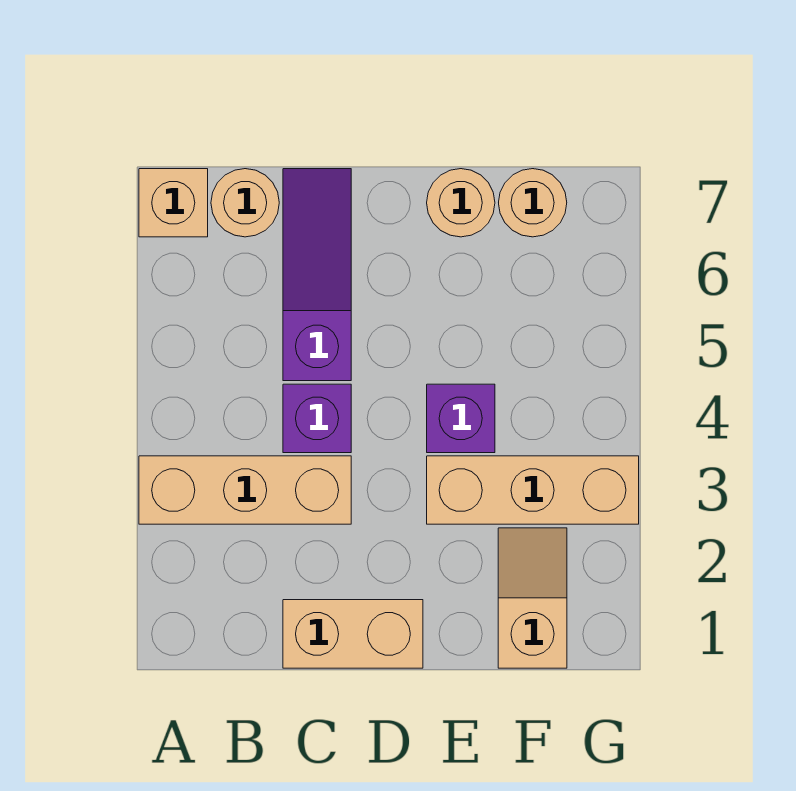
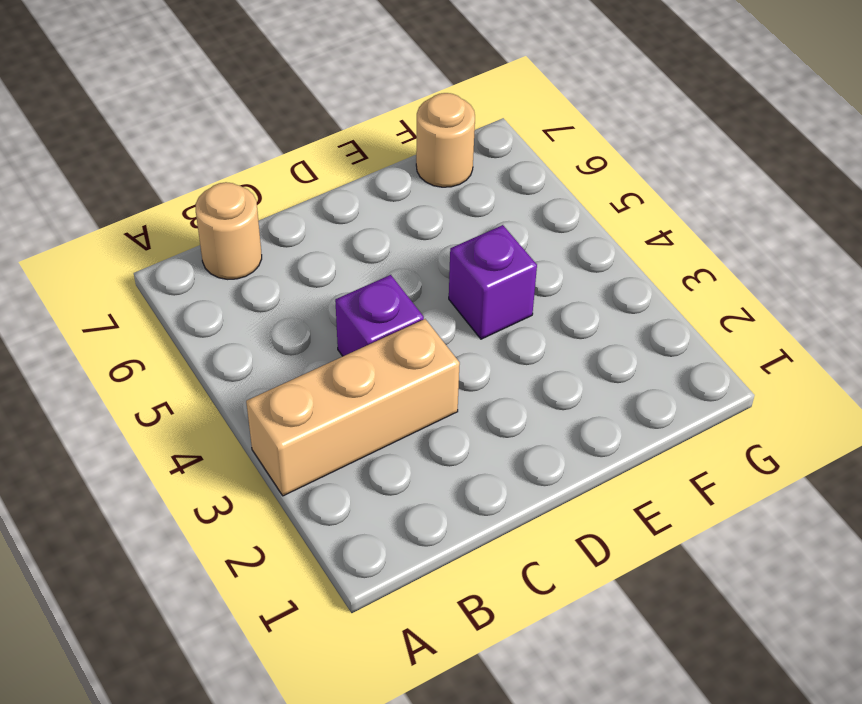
none -> tan brick A7 level 1
none -> tan brick C1:D1 level 1

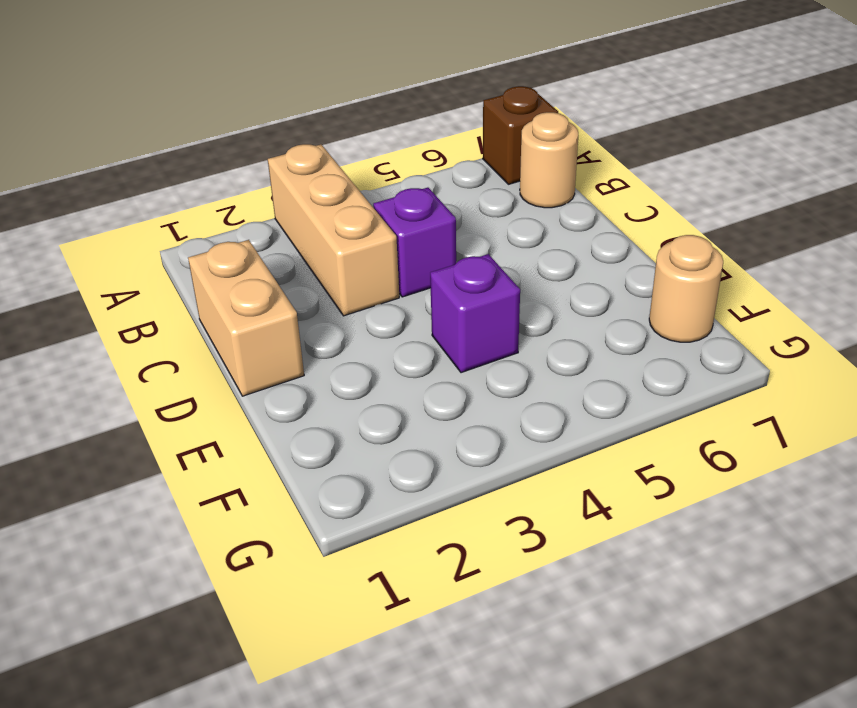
brown brick A7 level 1 -> tan brick A7 level 1
none -> purple slope C5:C7 level 1 top 5
none -> tan brick E3:G3 level 1

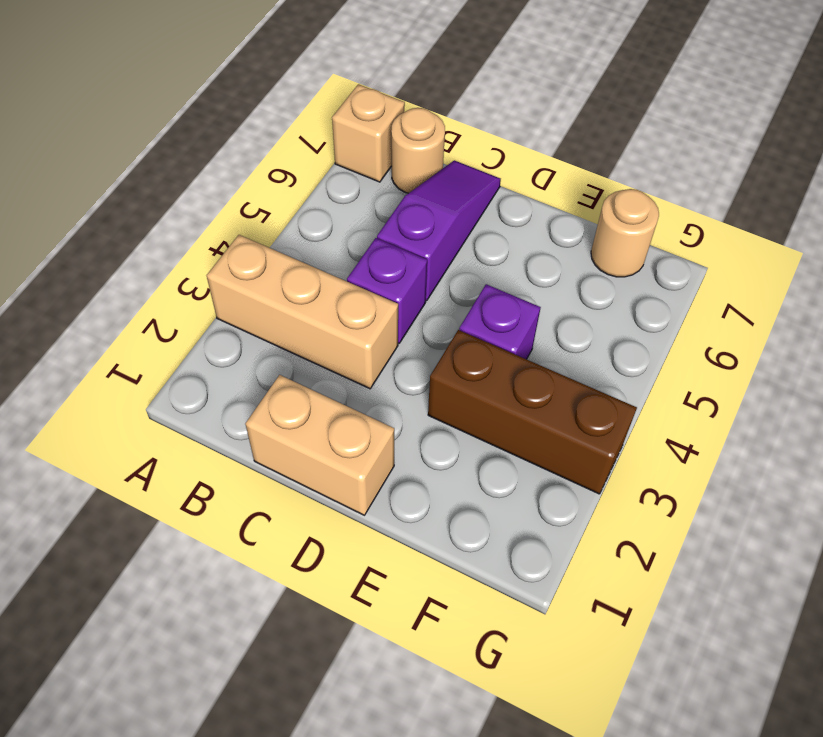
brown brick E3:G3 level 1 -> tan brick E3:G3 level 1
none -> tan round brick E7 level 1
none -> tan slope F1:F2 level 1 top 1

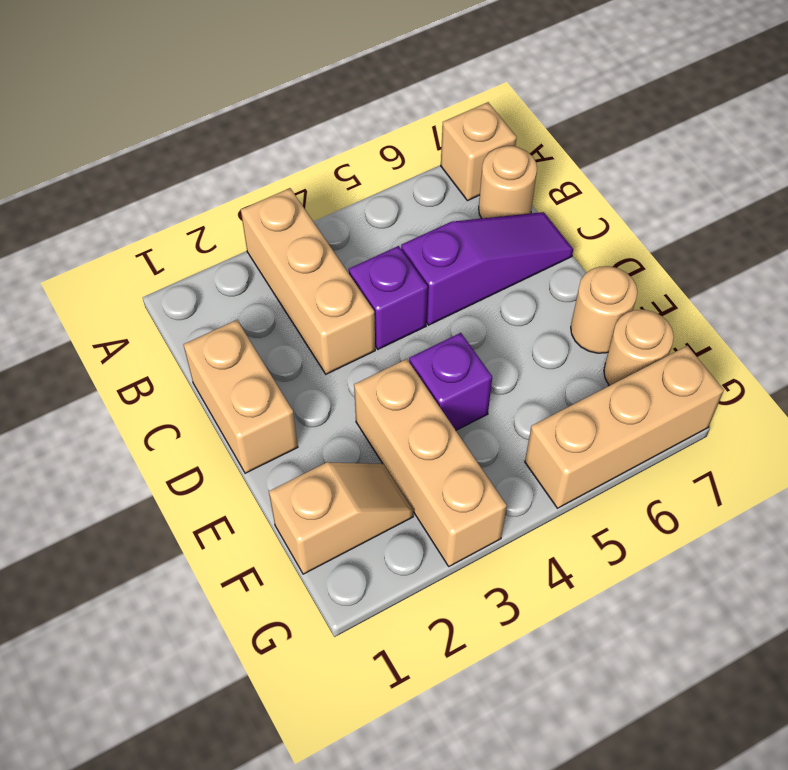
tan brick G5:G7 level 1 -> none

